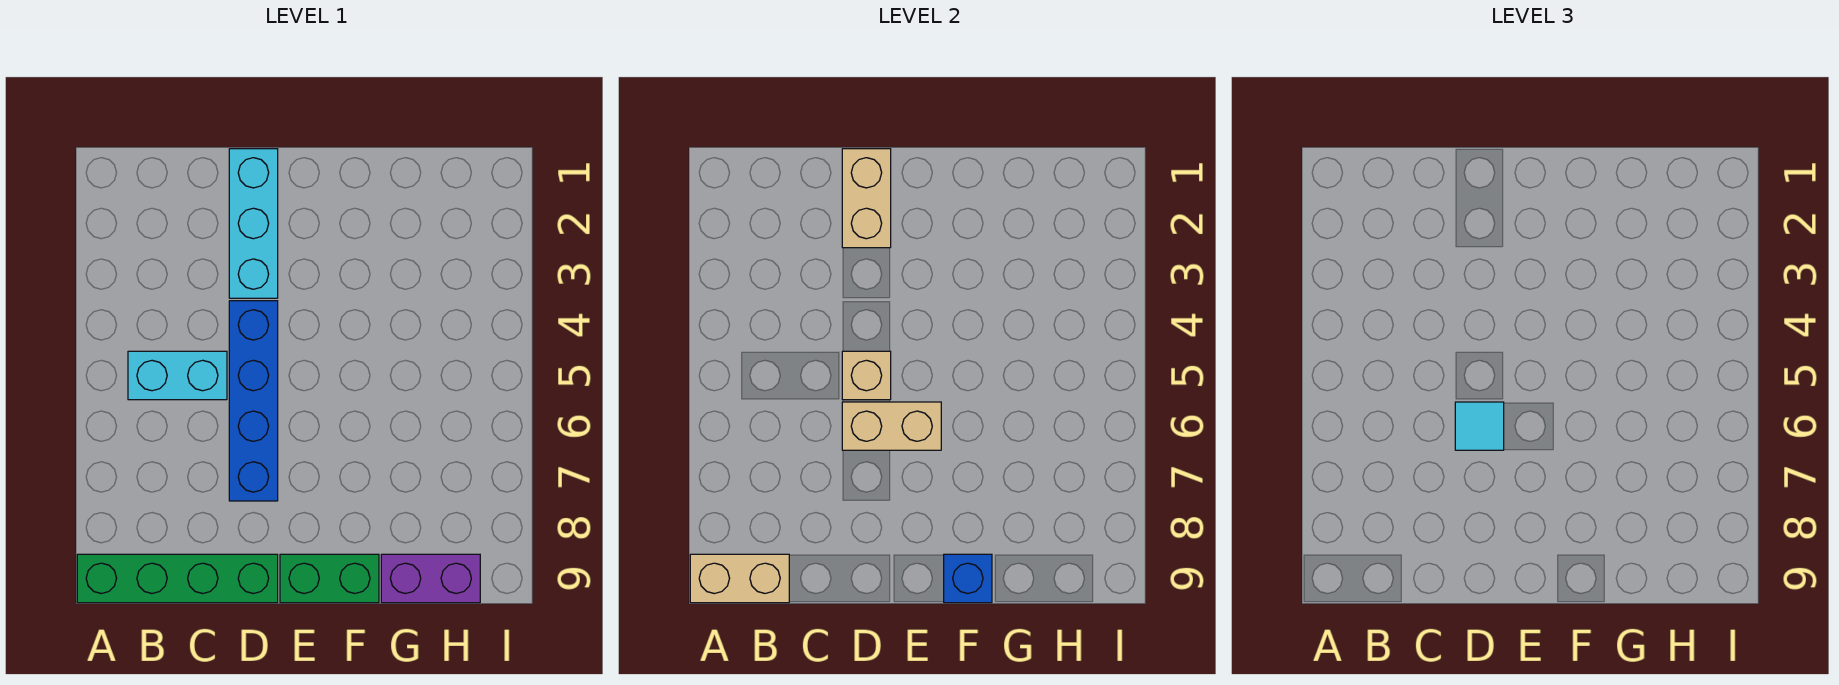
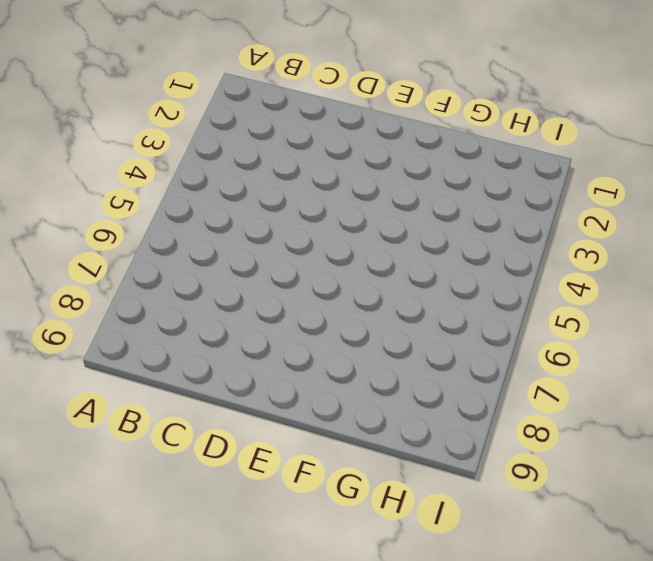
none -> green brick A9:D9 level 1
none -> cyan brick B5:C5 level 1
none -> cyan brick D1:D3 level 1

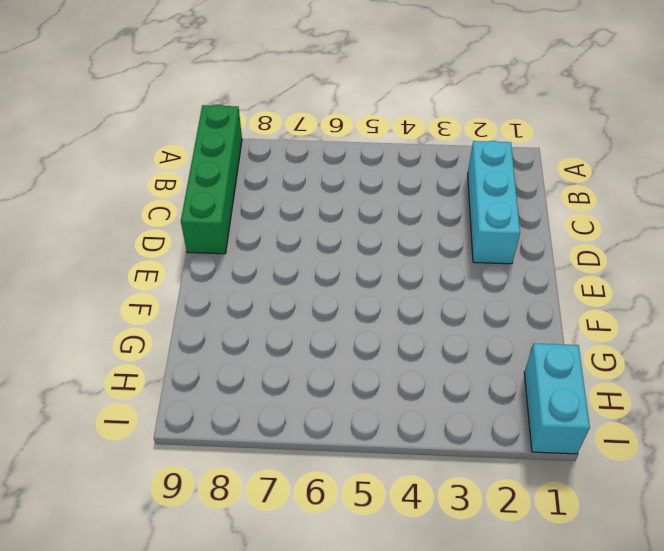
cyan brick B2:D2 level 1 -> cyan brick D1:D3 level 1
cyan brick H1:I1 level 1 -> cyan brick B5:C5 level 1
none -> blue brick D4:D7 level 1
none -> green brick E9:F9 level 1
none -> purple brick G9:H9 level 1

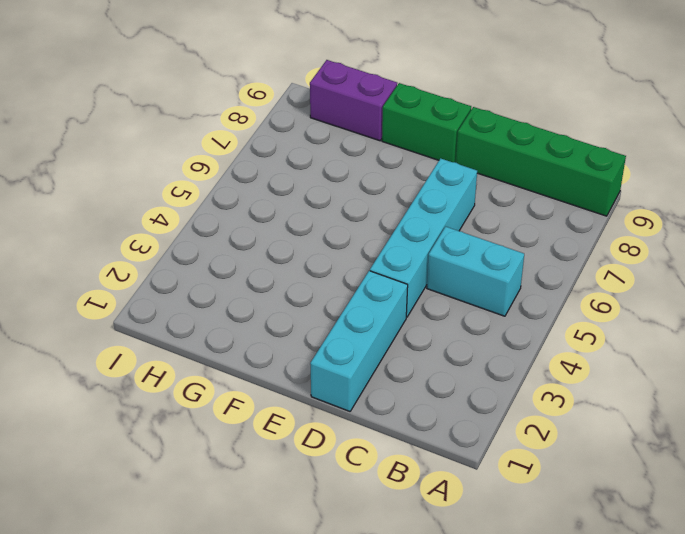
cyan brick D4:D7 level 1 -> blue brick D4:D7 level 1
none -> tan brick A9:B9 level 2
none -> tan brick D1:D2 level 2
none -> tan brick D5 level 2

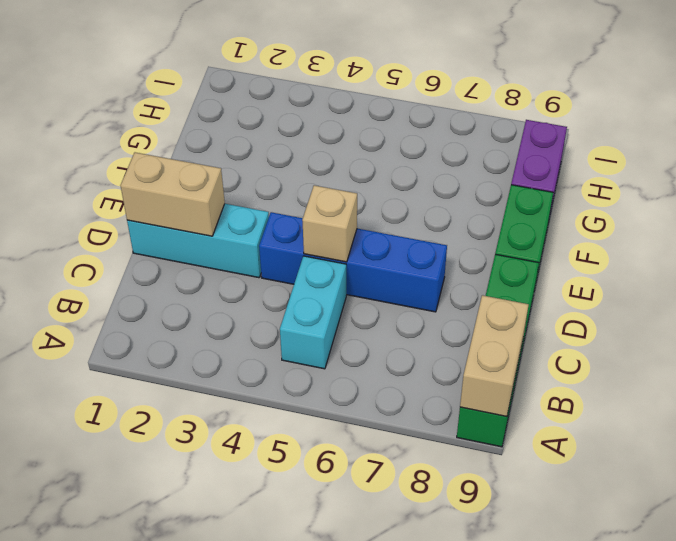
none -> tan brick D6:E6 level 2
none -> blue brick F9 level 2
none -> cyan tile D6 level 3

